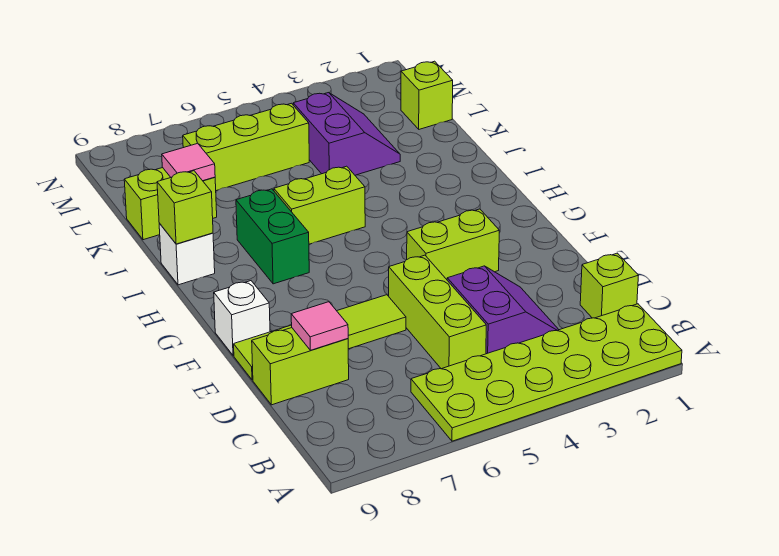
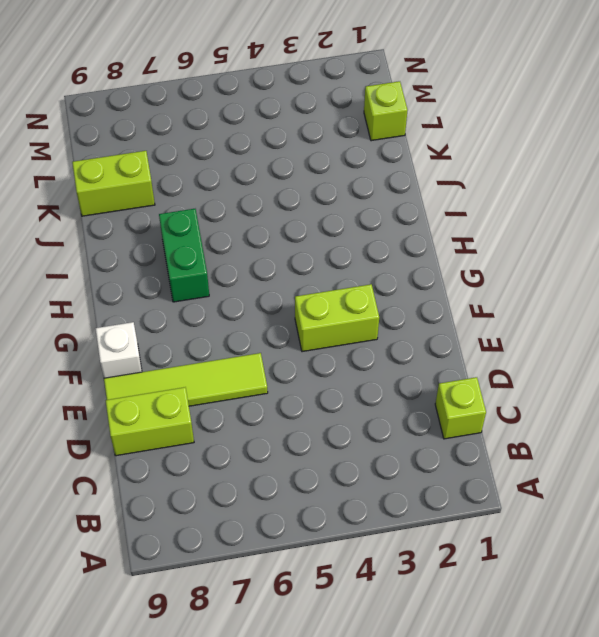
none -> lime plate A1:B6 level 1
none -> purple slope C3:D4 level 1 top 4
none -> lime brick C5:E5 level 1

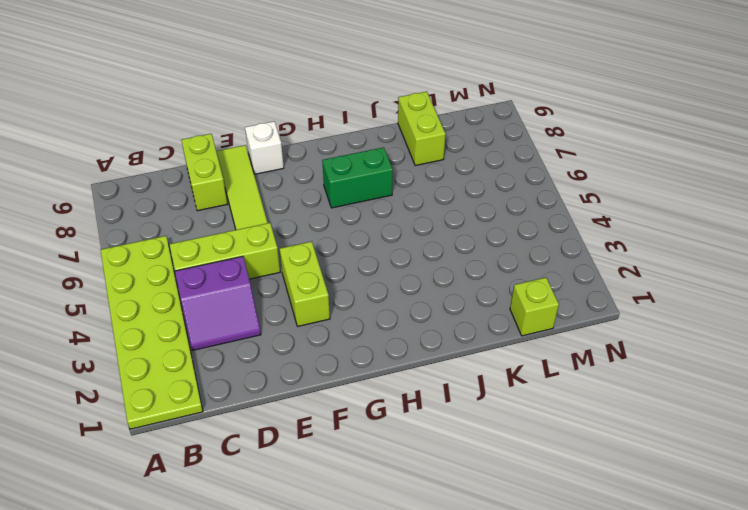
none -> lime brick C1 level 1
none -> lime brick I5:I6 level 1
none -> white brick I9 level 1

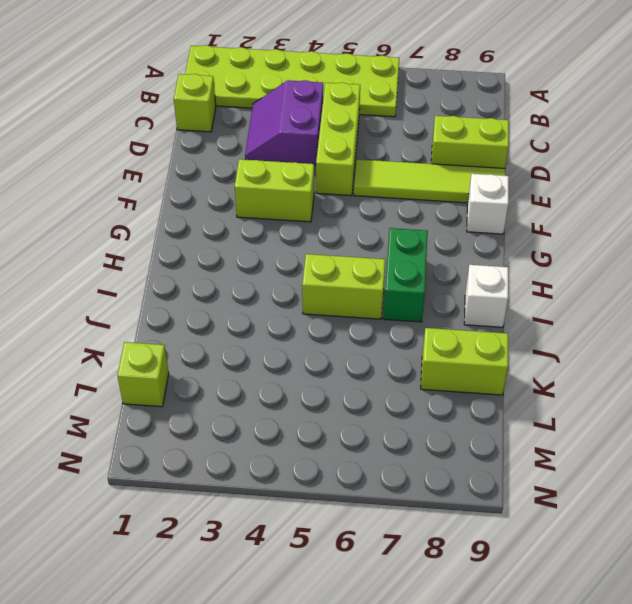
none -> purple slope K3:L4 level 1 top 4
none -> lime brick L5:L7 level 1
none -> pink tile D8 level 2

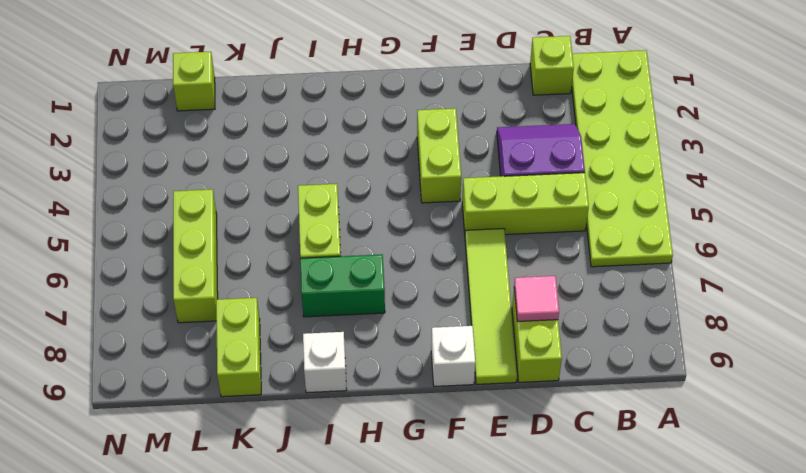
none -> purple slope K3:L4 level 1 top 4
none -> lime brick I9 level 2
none -> pink tile K8 level 2

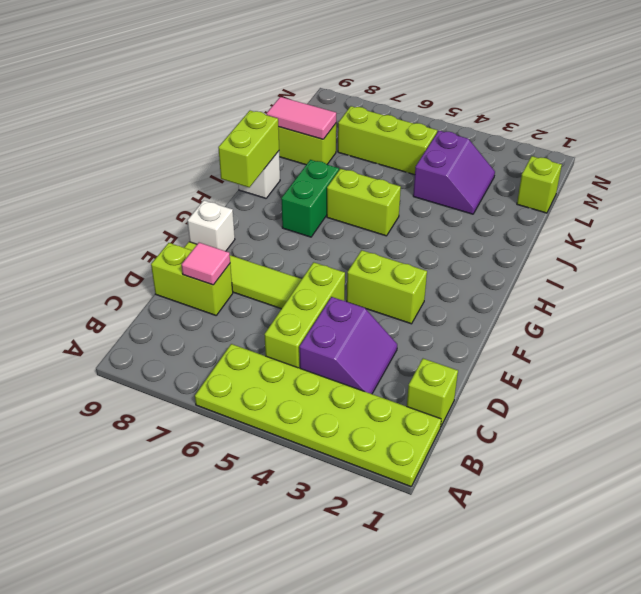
lime brick H9:I9 level 2 -> lime brick I9 level 2
pink tile K8:K9 level 2 -> pink tile K8 level 2

